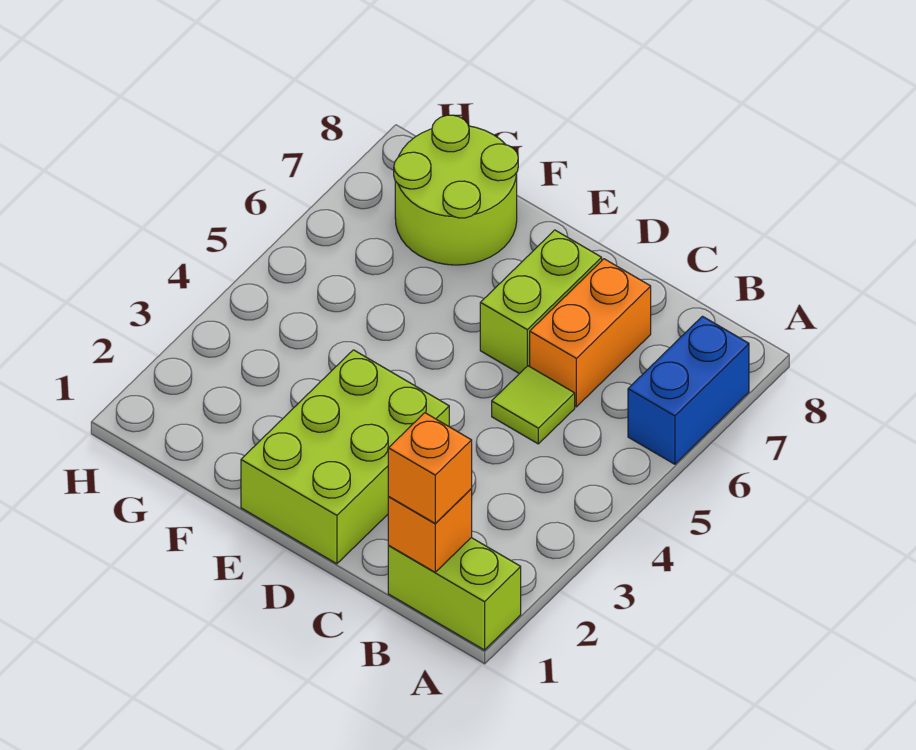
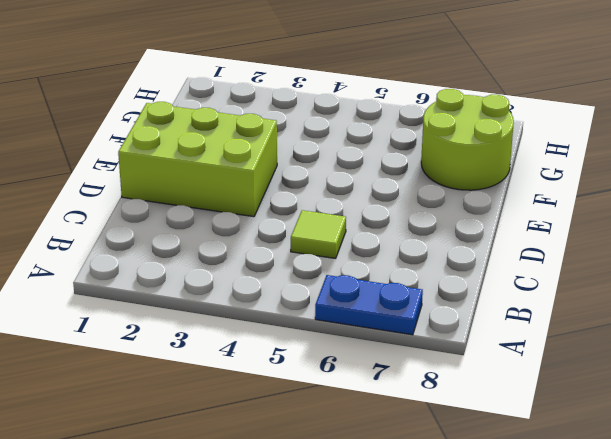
blue plate A6:A7 level 1 -> blue brick A6:A7 level 1
none -> lime brick A1:B1 level 1
none -> orange brick C6:C7 level 1

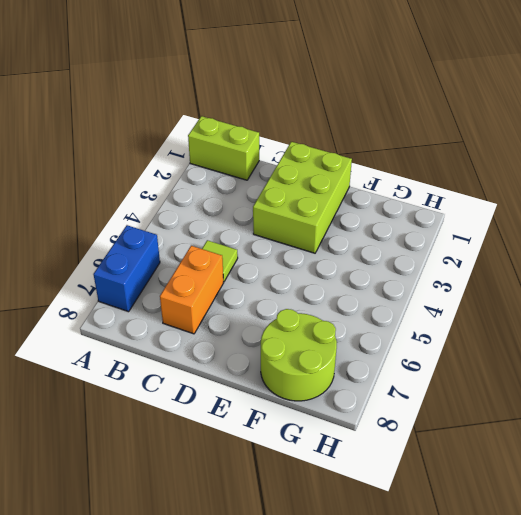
none -> lime brick D6:D7 level 1
none -> orange brick B1 level 2

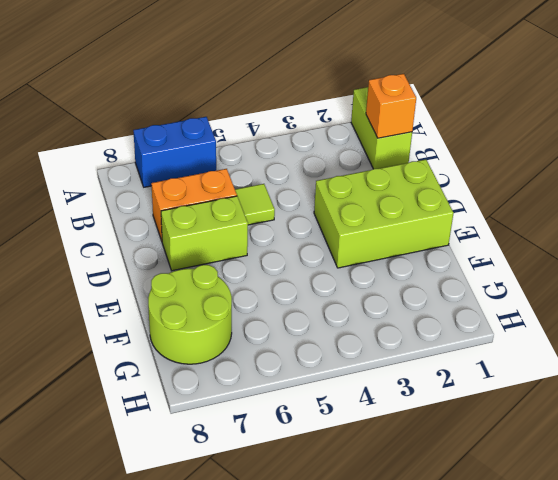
none -> orange brick B1 level 3

